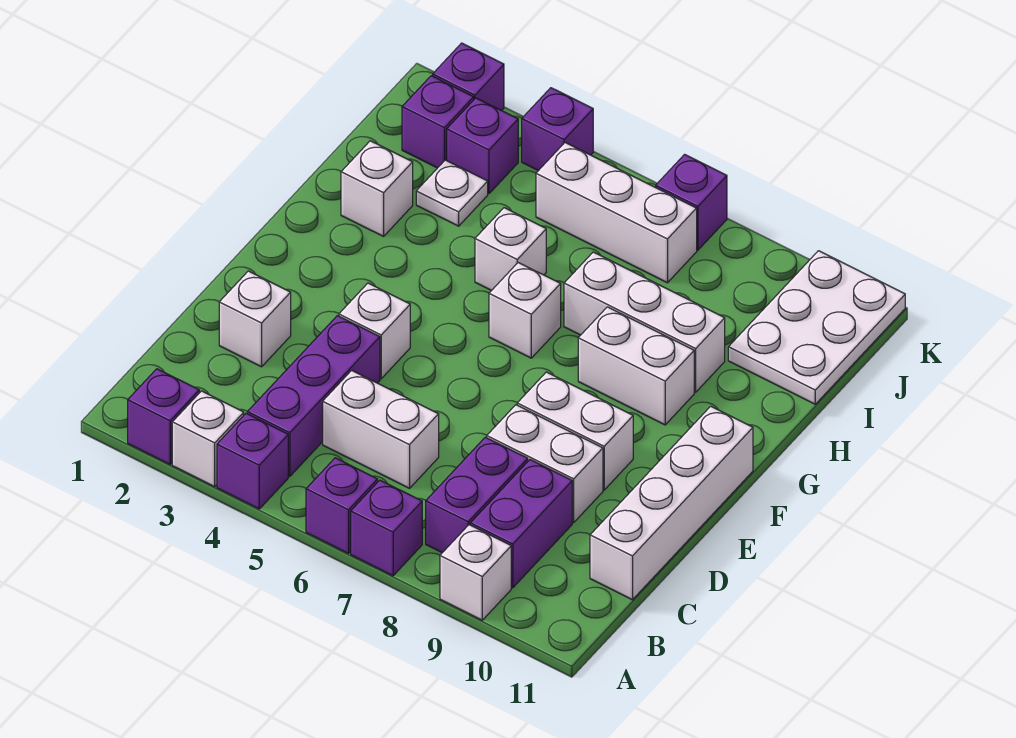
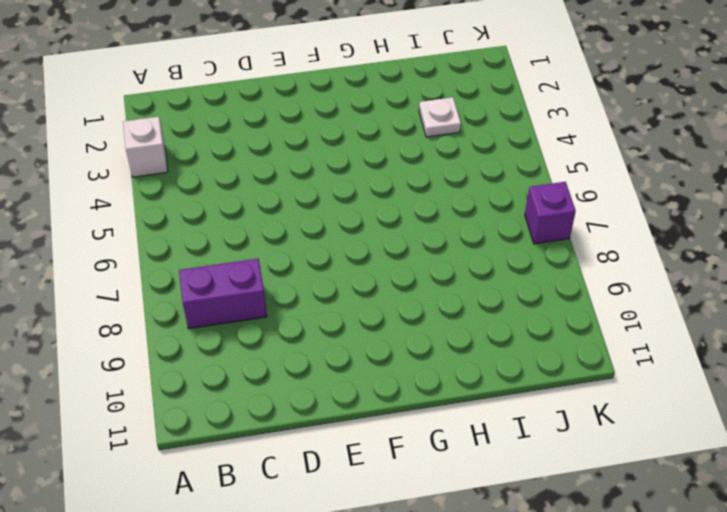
none -> purple brick A2 level 1
none -> purple brick A4 level 1
none -> purple brick A6 level 1

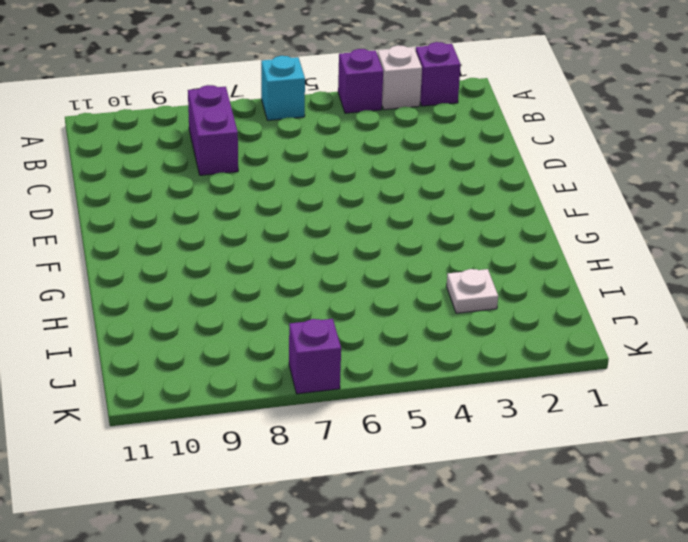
cyan brick A6 level 1 -> purple brick A6 level 1
none -> purple brick A7 level 1
none -> white brick A9 level 1
none -> purple brick B4:D4 level 1

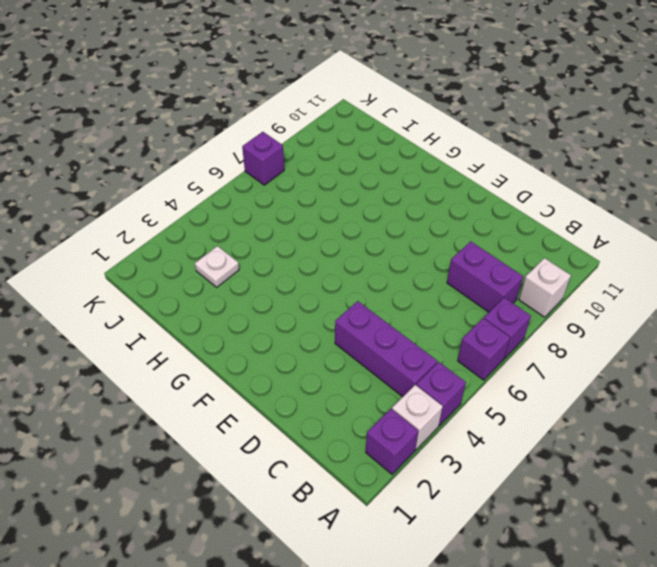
none -> purple brick B9:C9 level 1
none -> white brick C5:C6 level 1
none -> white brick C11:F11 level 1

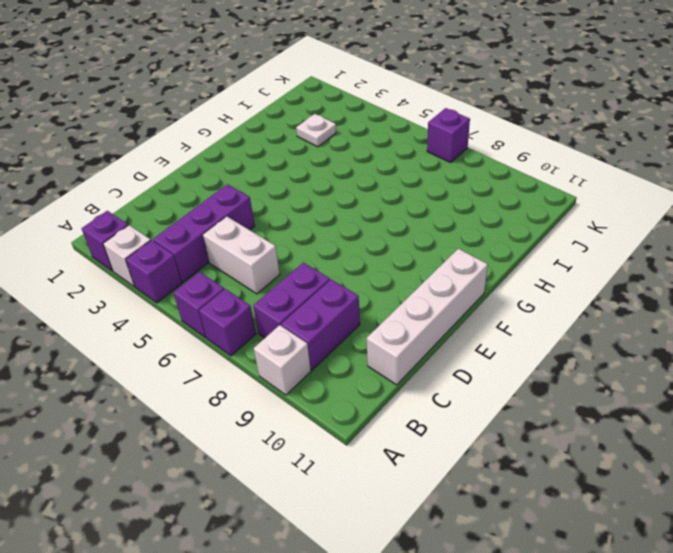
none -> white brick D2 level 1
none -> white brick D8:D9 level 1
none -> white brick E4 level 1

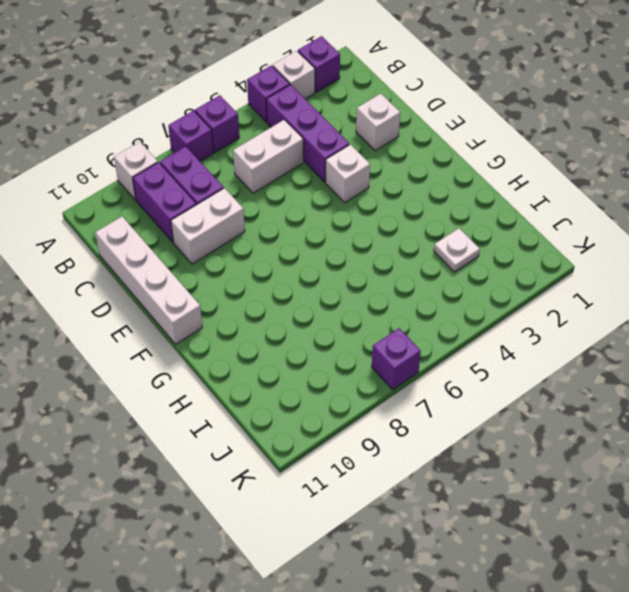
none -> white brick E8:E9 level 1
none -> white brick G6 level 1
none -> white brick G8:G9 level 1

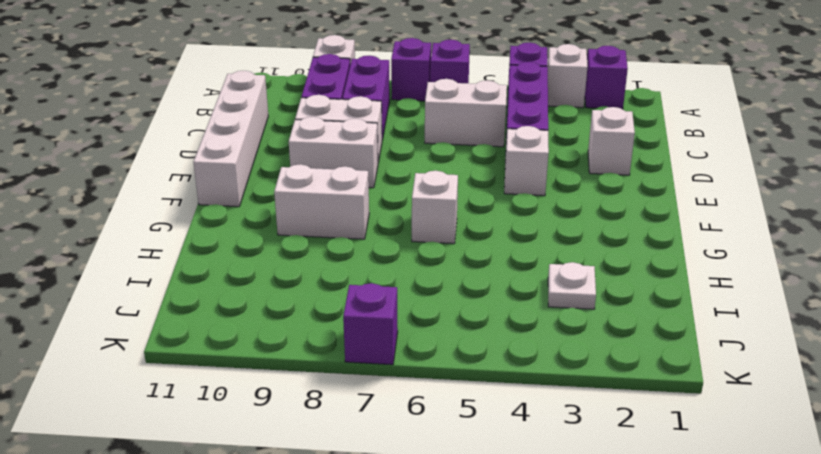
none -> white brick H2 level 1
none -> white brick H5 level 1
none -> white brick H7:H9 level 1

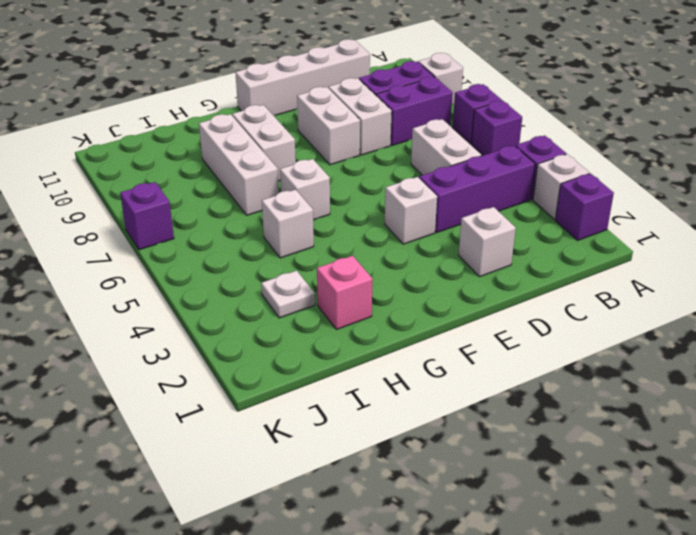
pink brick H2 level 1 -> white brick H2 level 1
none -> white plate I10:K11 level 1
none -> purple brick J2 level 1
none -> purple brick J3 level 1

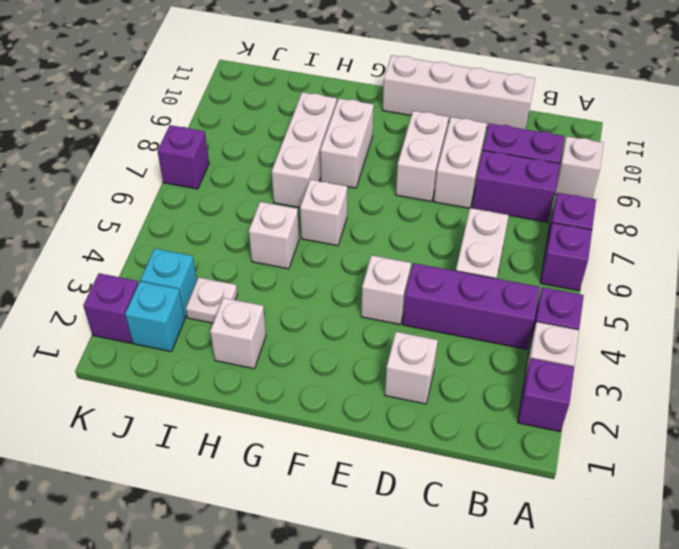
cyan brick J2 level 1 -> purple brick J2 level 1
cyan brick J3 level 1 -> purple brick J3 level 1
none -> white plate I10:K11 level 1
none -> white brick J5:J7 level 1
none -> purple brick K4 level 1

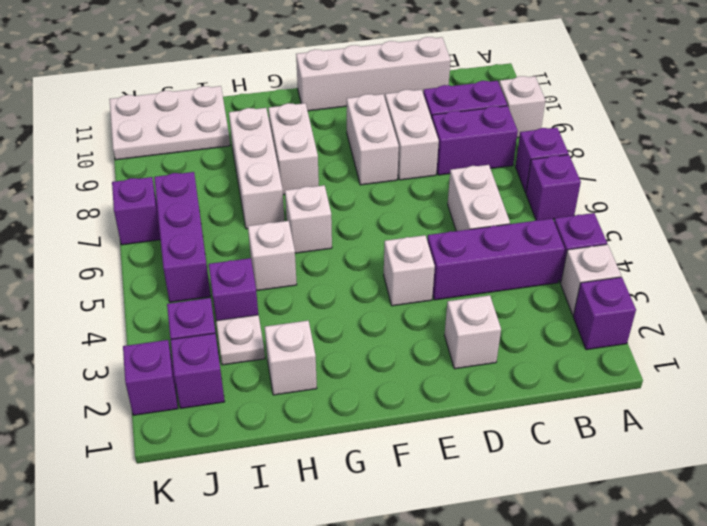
purple brick I4 level 1 -> purple brick K4 level 1
purple brick J5:J7 level 1 -> white brick J5:J7 level 1

